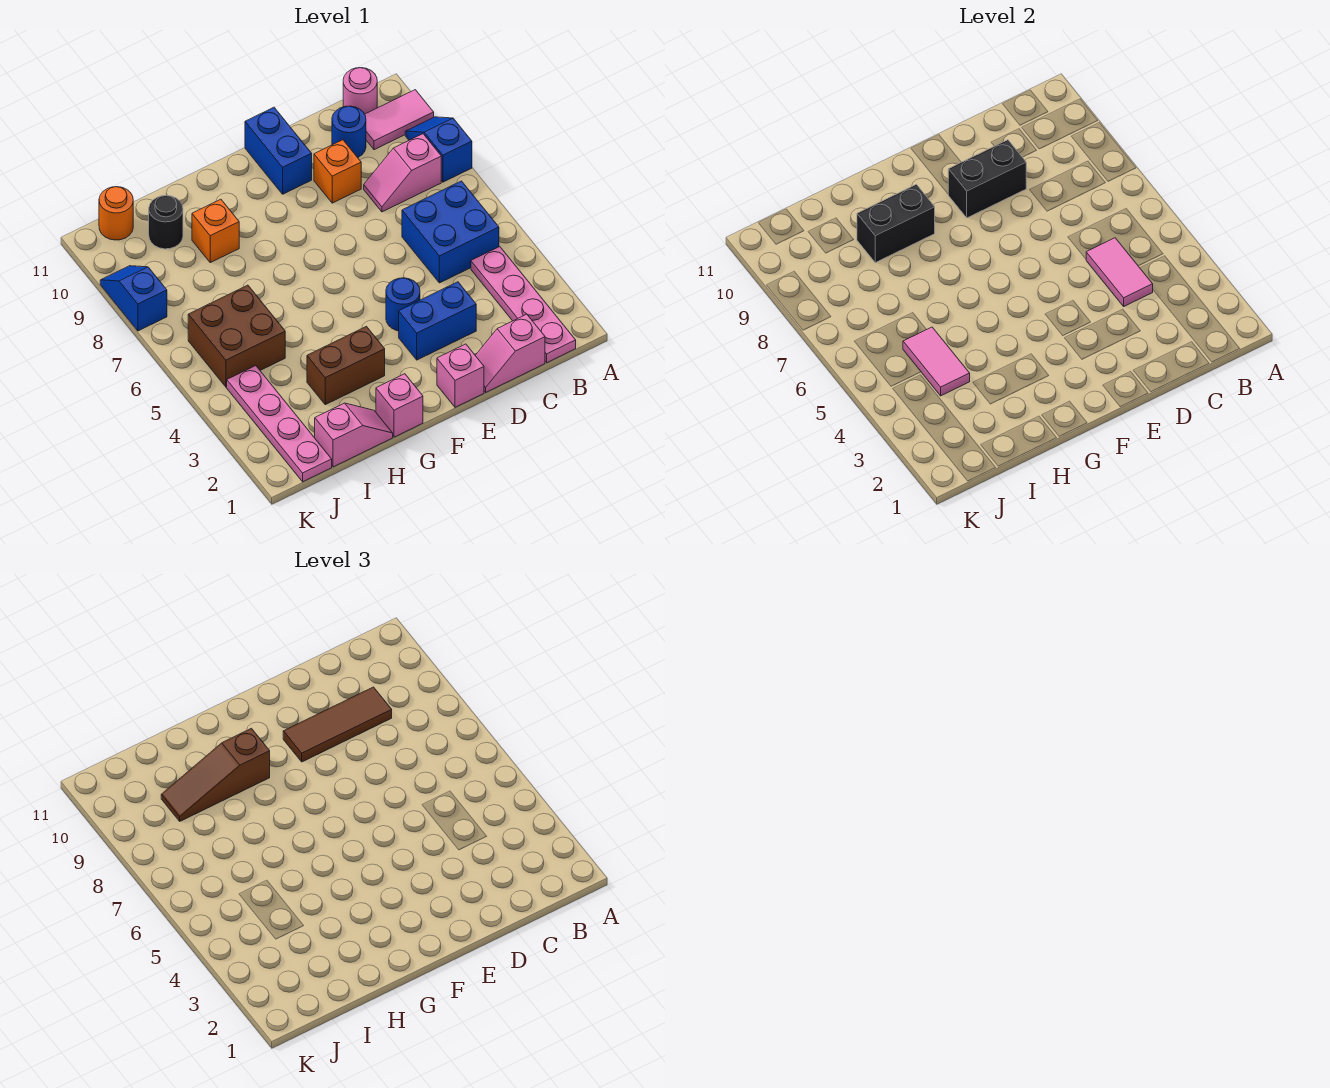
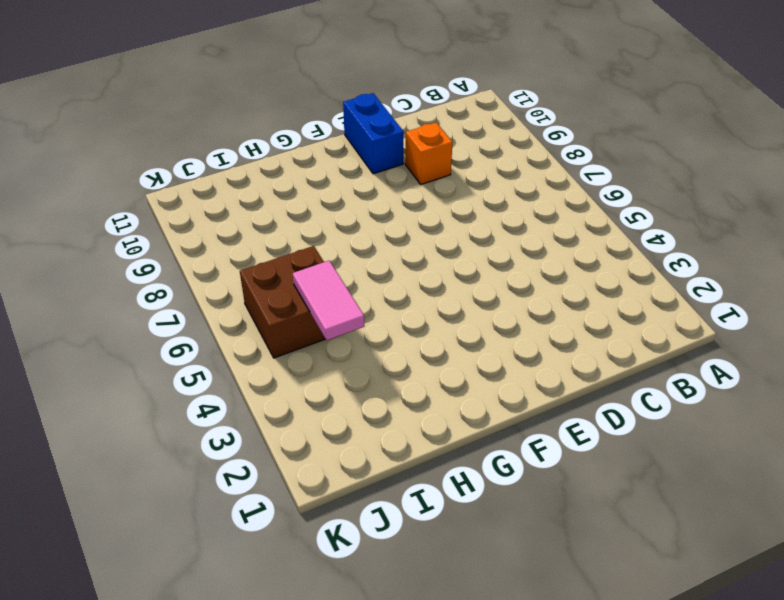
none -> blue slope A8:A9 level 1 top 8
none -> pink tile A10:B10 level 1
none -> pink plate B1:B4 level 1

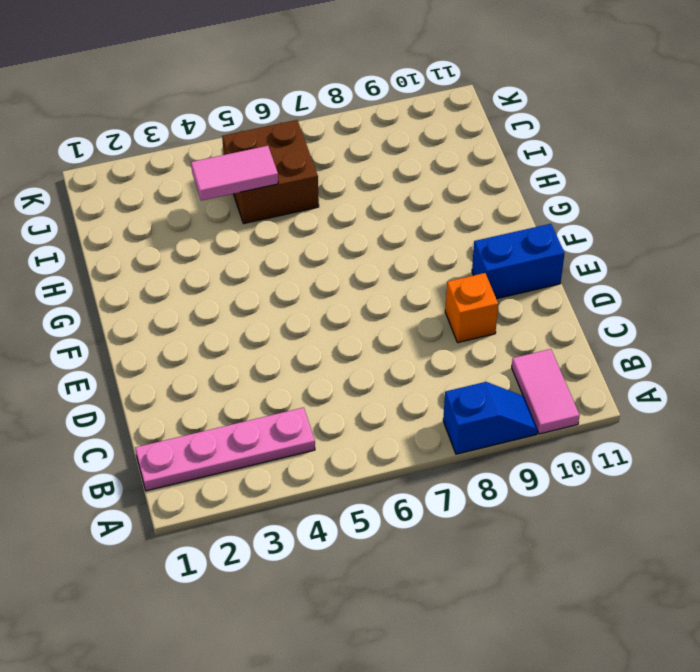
none -> blue brick B5:C6 level 1
none -> pink slope B8:C8 level 1 top B
none -> pink round brick B11 level 1

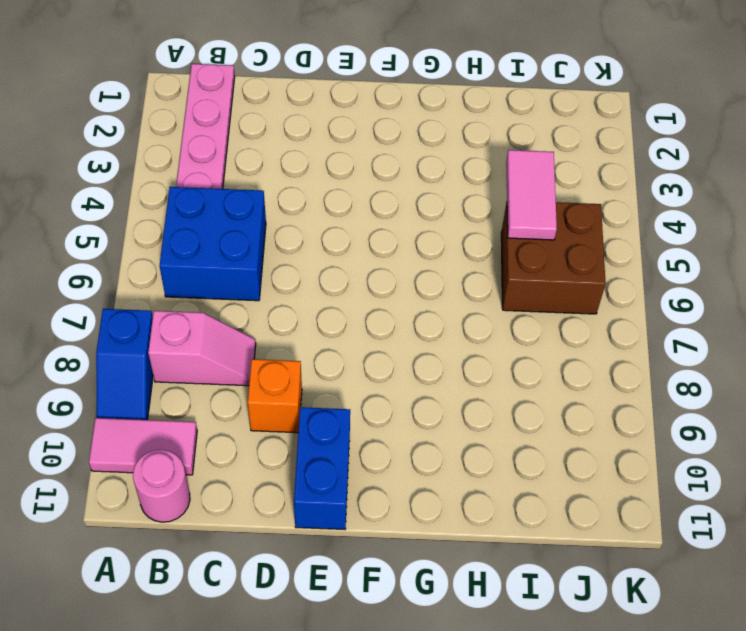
none -> pink slope C1:D1 level 1 top C
none -> blue round brick C10 level 1
none -> blue brick D3:E3 level 1

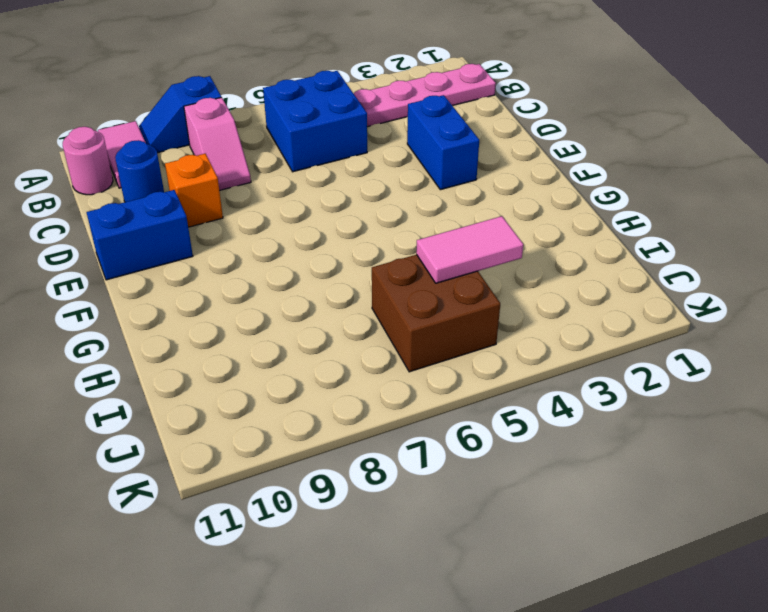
none -> pink slope C1:D1 level 1 top C
none -> pink brick E1 level 1
none -> blue round brick E4 level 1

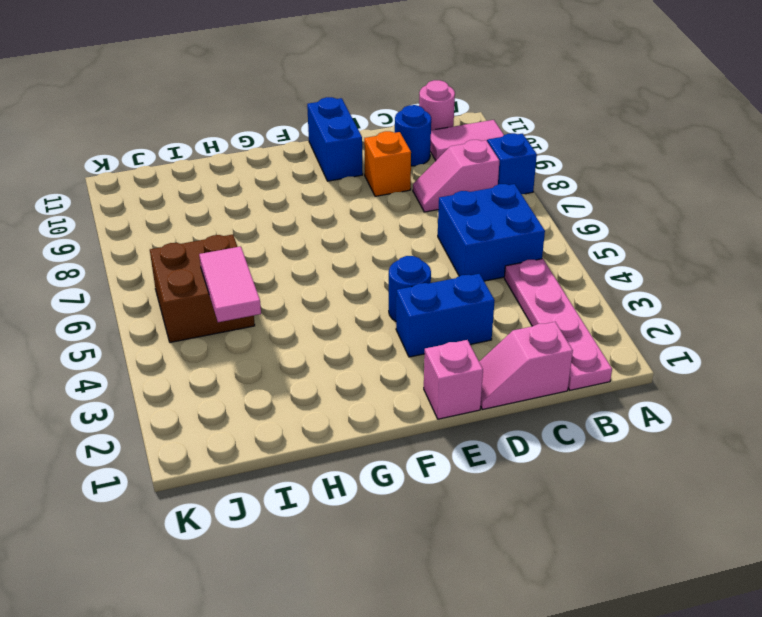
none -> pink brick G1 level 1
none -> brown brick G3:H3 level 1
none -> pink slope H1:I1 level 1 top I

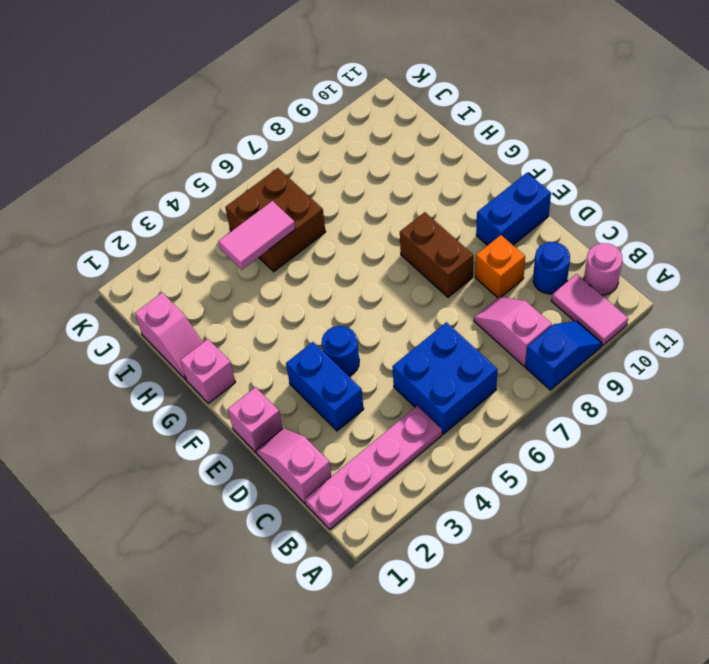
brown brick E8:F8 level 1 -> brown brick G3:H3 level 1
none -> orange brick H9 level 1
none -> black round brick I10 level 1
none -> pink plate J1:J4 level 1

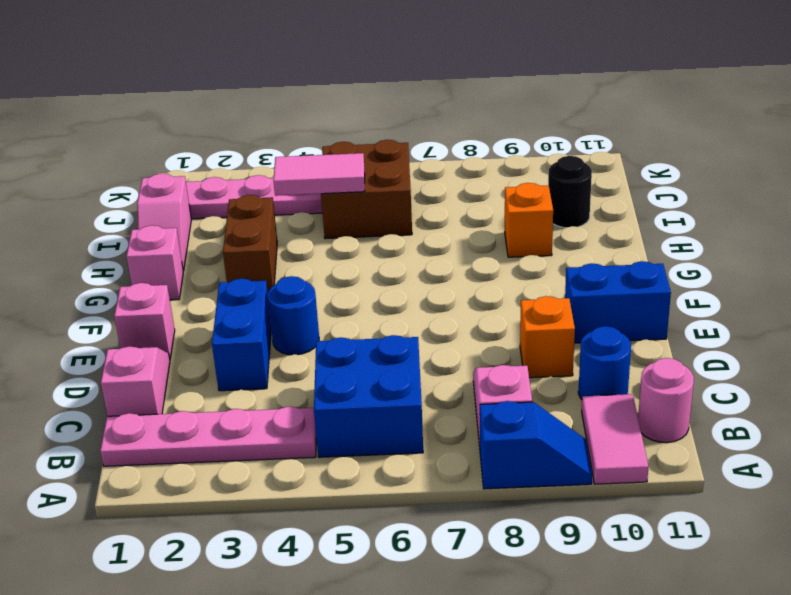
none -> orange round brick J11 level 1
none -> blue slope K8:K9 level 1 top 8
none -> pink tile C4:C5 level 2

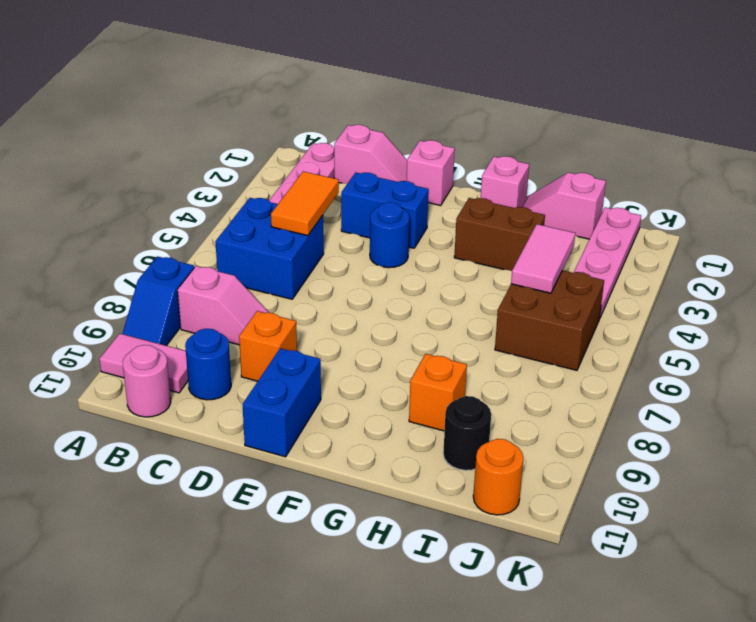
orange tile C4:C5 level 2 -> pink tile C4:C5 level 2
none -> blue slope K8:K9 level 1 top 8
none -> black brick D9:E9 level 2
none -> black brick G9:H9 level 2

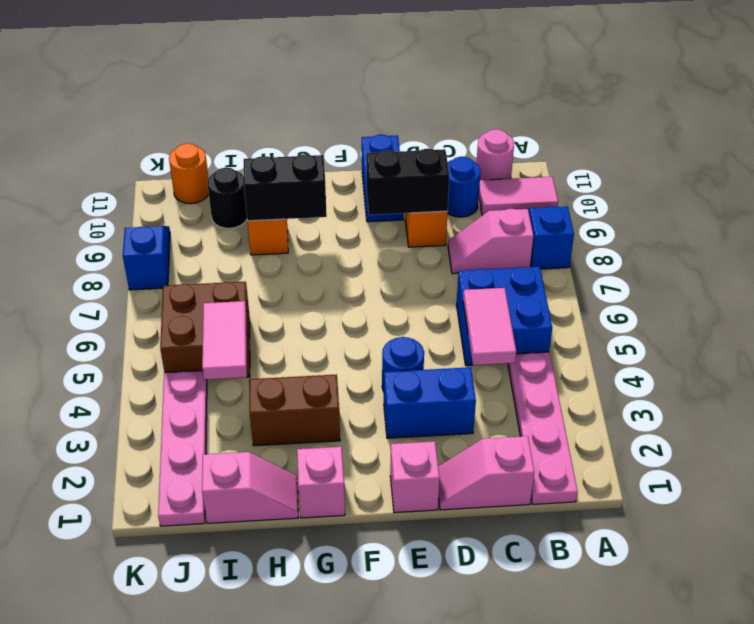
none -> brown tile C9:E9 level 3
none -> brown slope G9:I9 level 3 top G

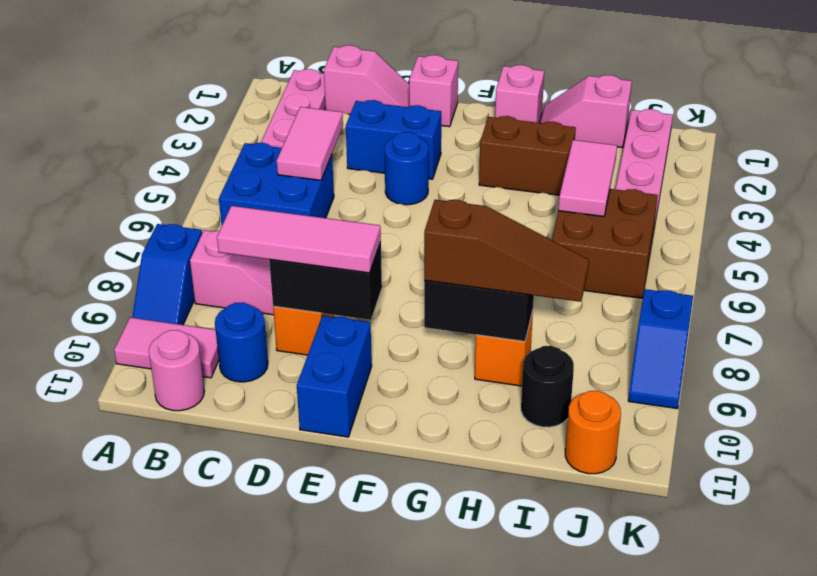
pink tile C9:E9 level 3 -> brown tile C9:E9 level 3

